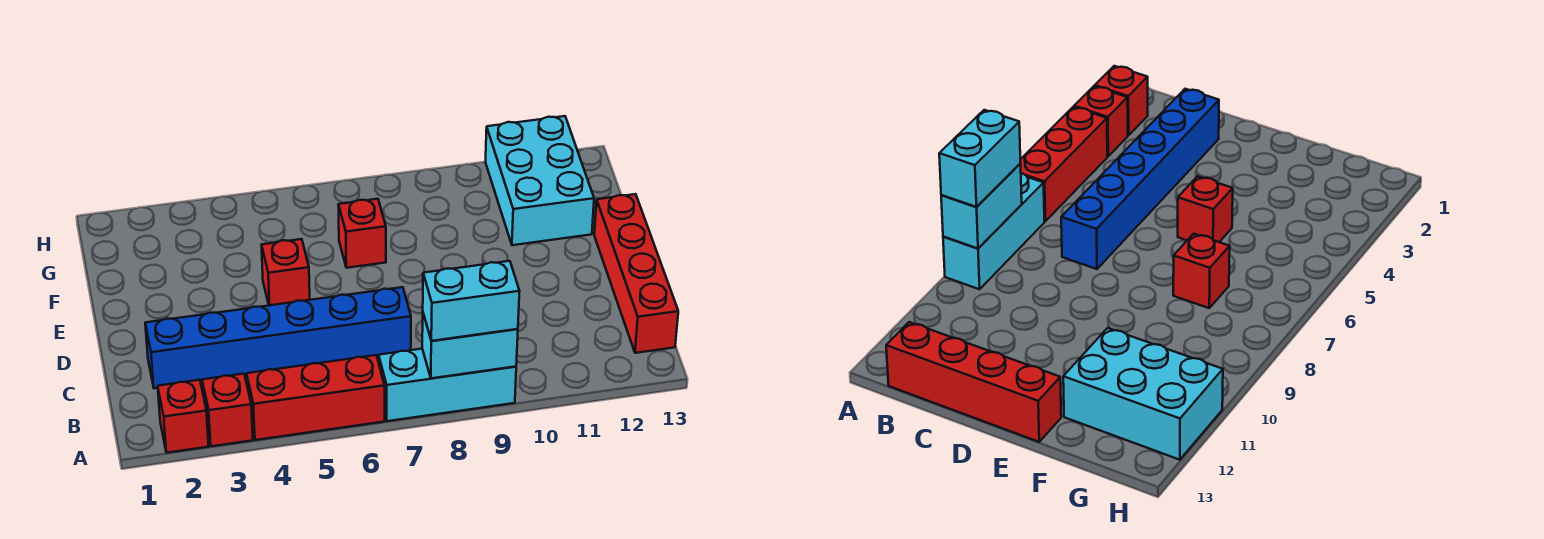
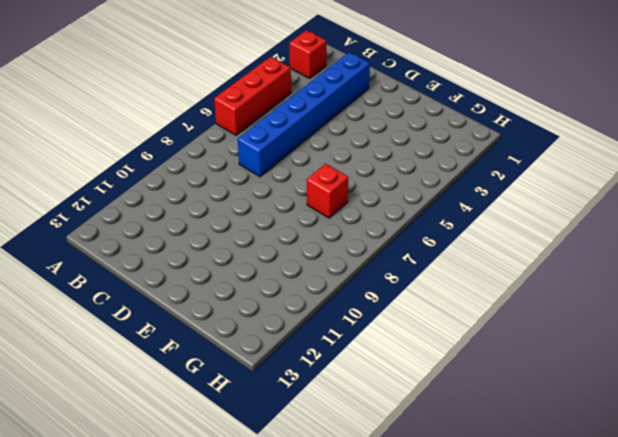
none -> red brick A3 level 1
none -> cyan brick A7:A9 level 1

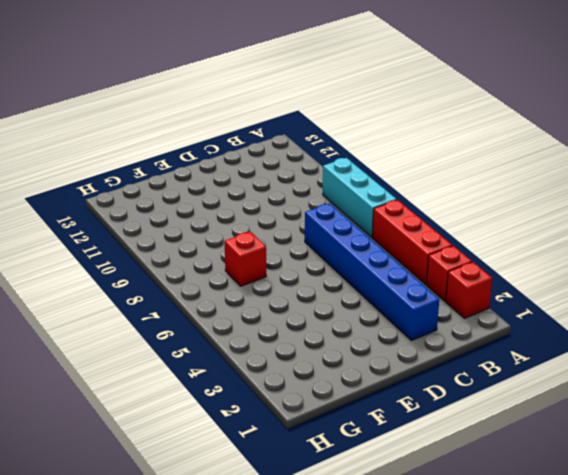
none -> red brick B13:E13 level 1
none -> red brick E5 level 1

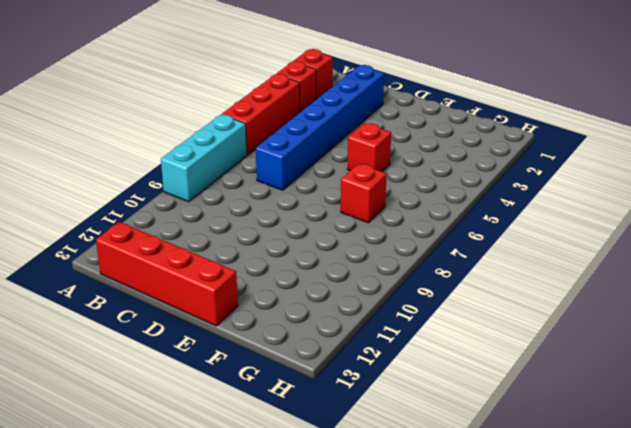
none -> cyan brick F11:H12 level 1
none -> cyan brick A8:A9 level 2

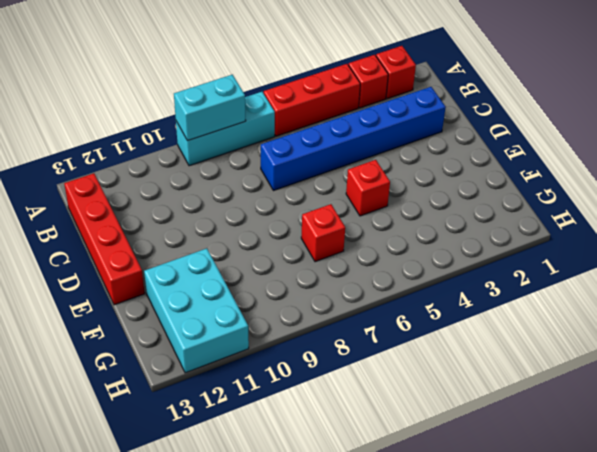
none -> cyan brick A8:A9 level 3

